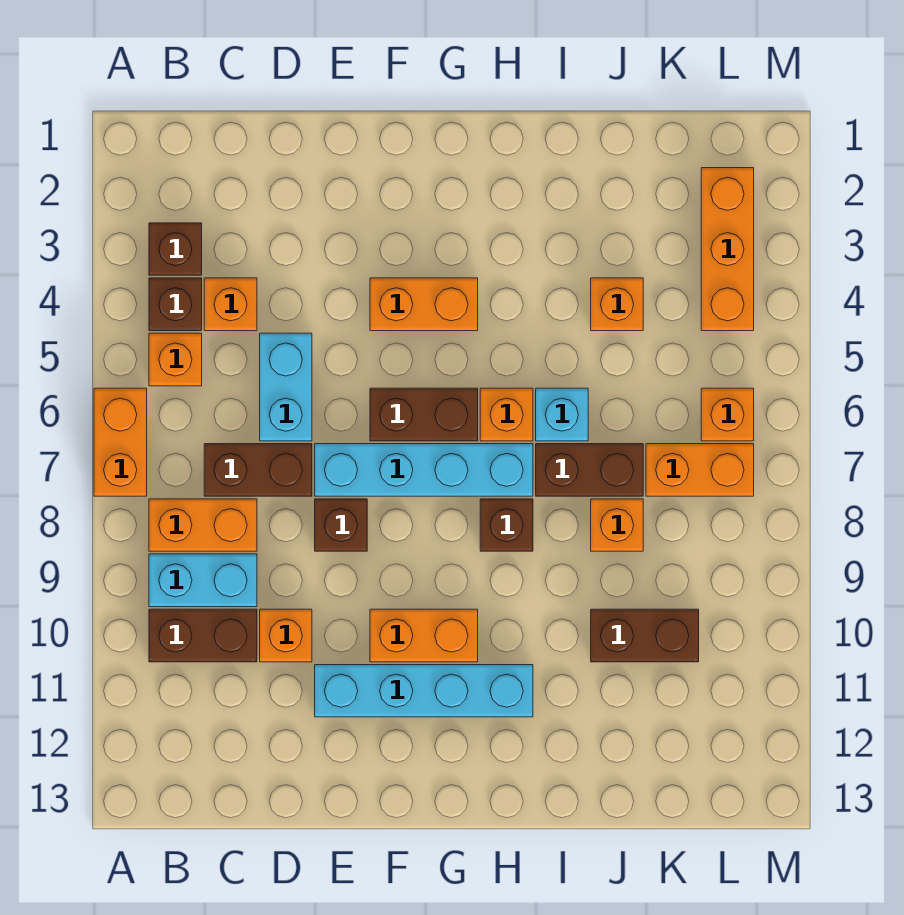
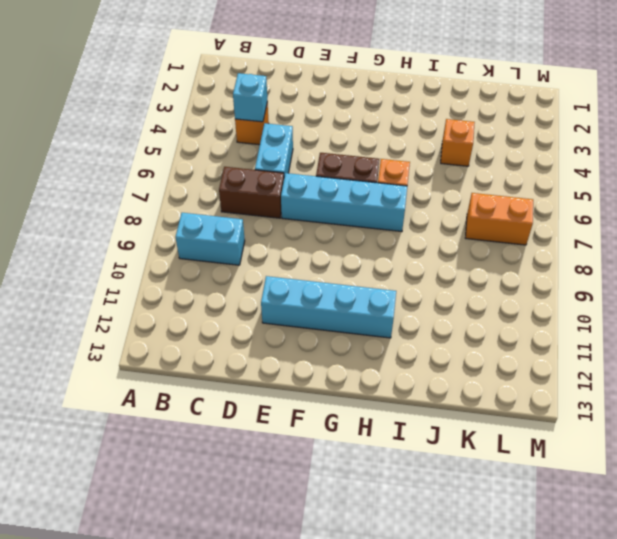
cyan brick C4 level 2 -> cyan brick I6 level 1
none -> orange brick A6:A7 level 1
none -> brown brick B3 level 1
none -> brown brick B4 level 1

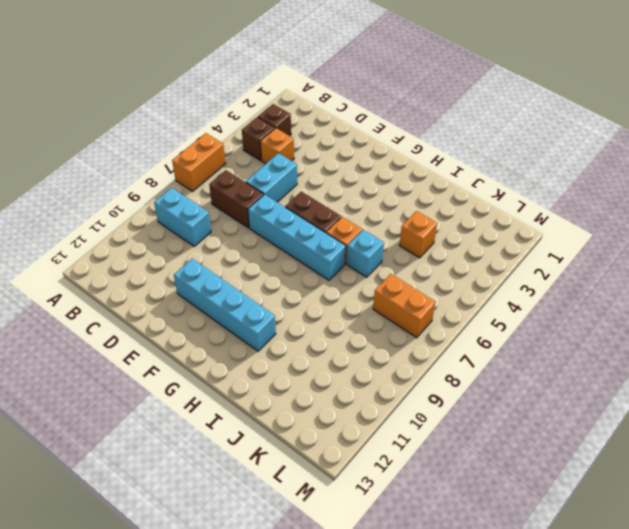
none -> orange brick B5 level 1
none -> orange brick B8:C8 level 1
none -> brown brick B10:C10 level 1

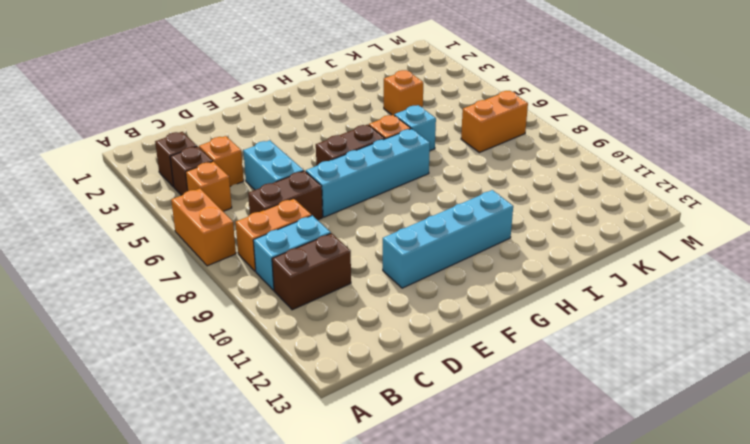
none -> orange brick D10 level 1
none -> brown brick E8 level 1
none -> orange brick F4:G4 level 1

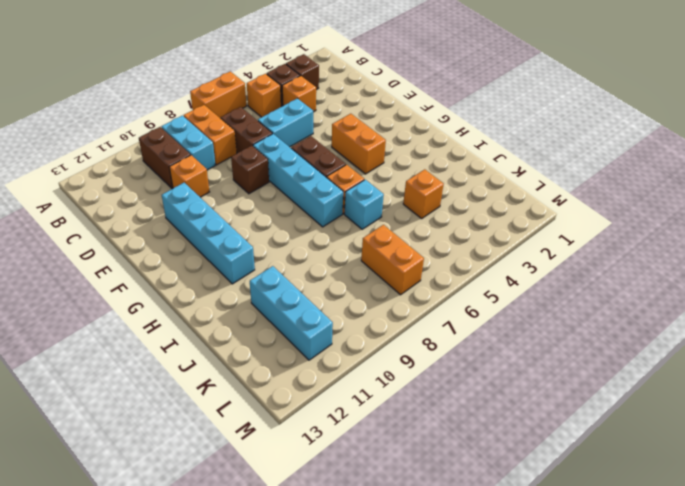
cyan brick J11:L11 level 1 -> none
none -> orange brick F10:G10 level 1
none -> brown brick H8 level 1
none -> brown brick I7:J7 level 1

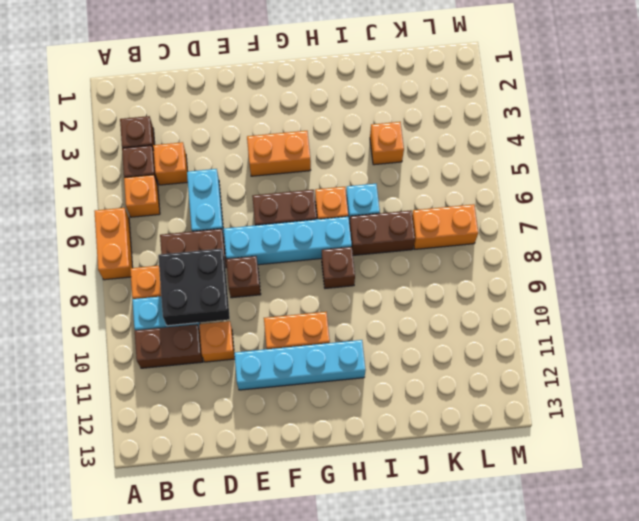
black brick C8:D9 level 2 -> none
none -> orange brick J8 level 1
none -> brown brick J10:K10 level 1
none -> orange brick L2:L4 level 1

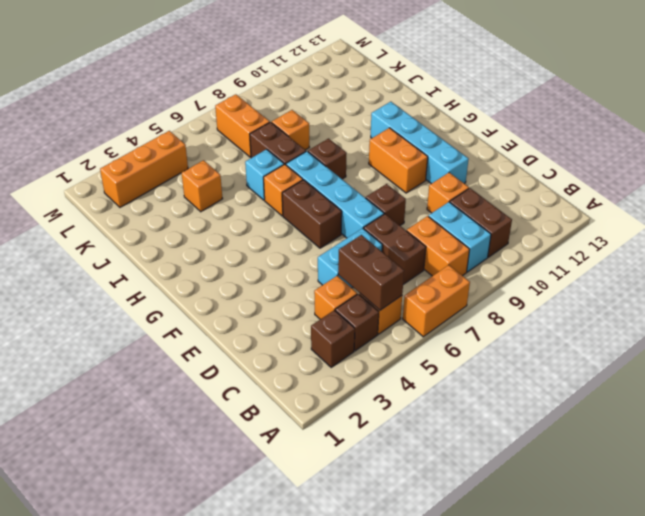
brown brick B5:C5 level 2 -> brown brick J10:K10 level 1
none -> orange brick F4:G4 level 1
none -> orange brick L6 level 1

